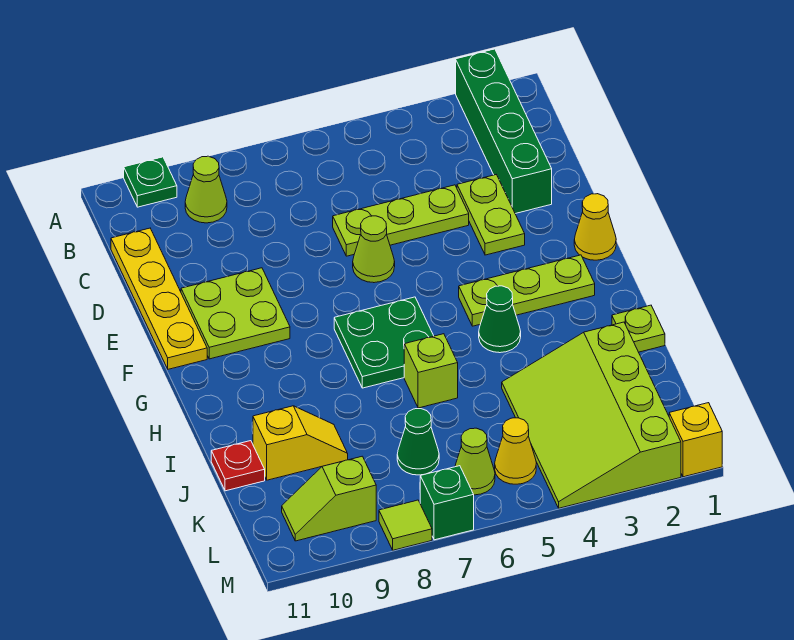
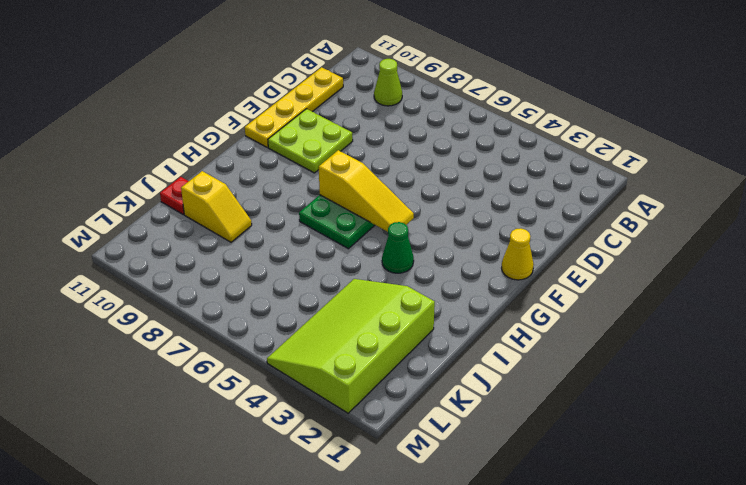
yellow slope G5:G7 level 2 top 7 -> none
none -> green brick A2:D2 level 1
none -> green plate A10 level 1
none -> lime plate D3:E3 level 1

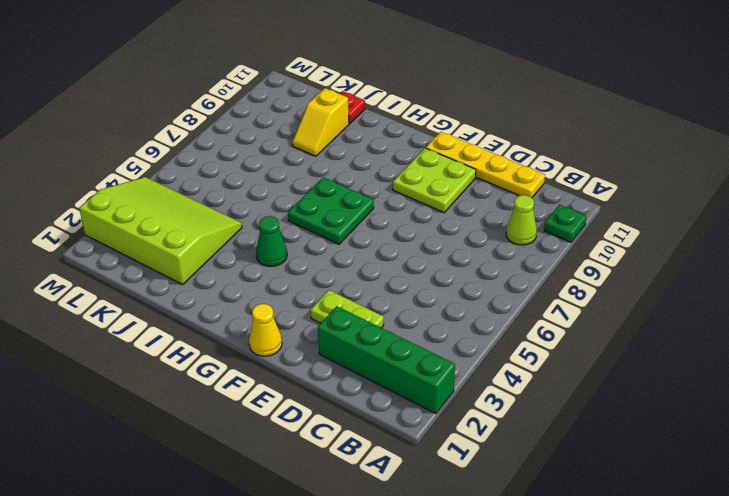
none -> lime plate D4:D6 level 1
none -> lime cone E6 level 1
none -> lime plate G2:G4 level 1

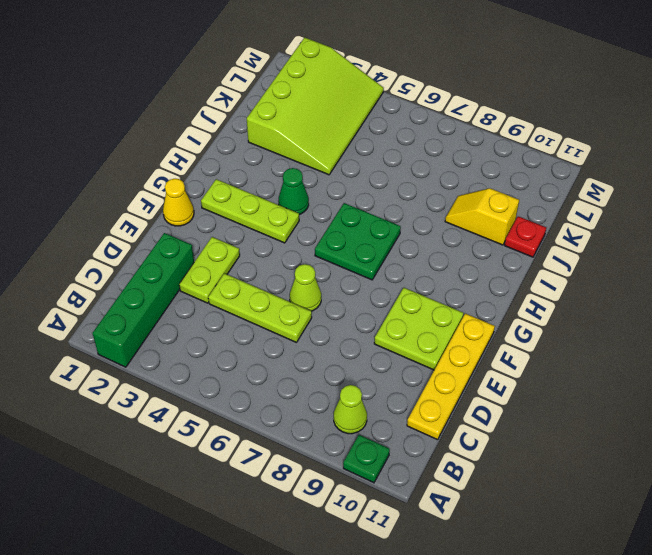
none -> lime plate I1 level 1
none -> lime brick I6 level 1
none -> green cone K7 level 1

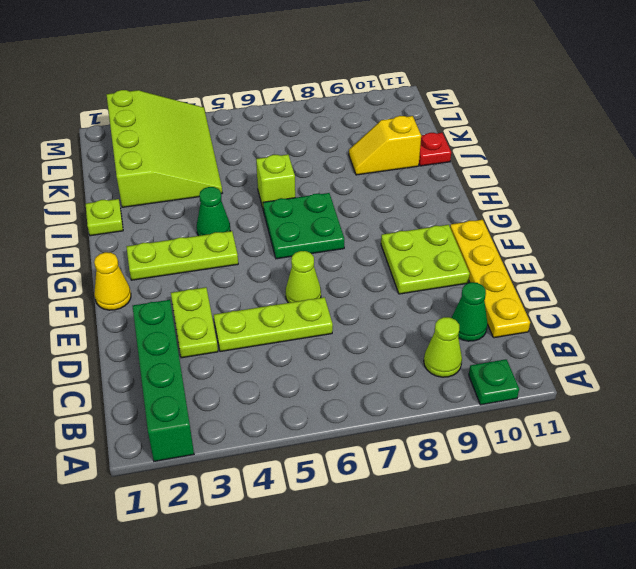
green cone C10 level 1 -> green cone K7 level 1
none -> yellow cone L5 level 1
none -> lime cone L6 level 1
none -> lime slope L9:L10 level 1 top 9

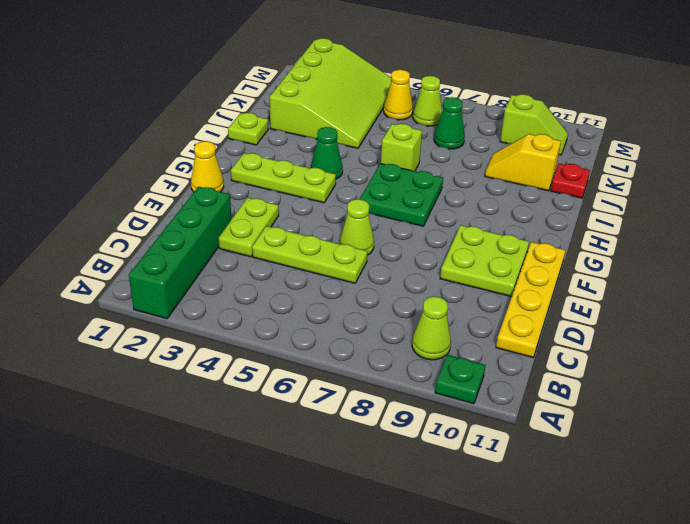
none -> yellow brick M1 level 1
none -> green brick M7 level 1
none -> lime tile M8 level 1

